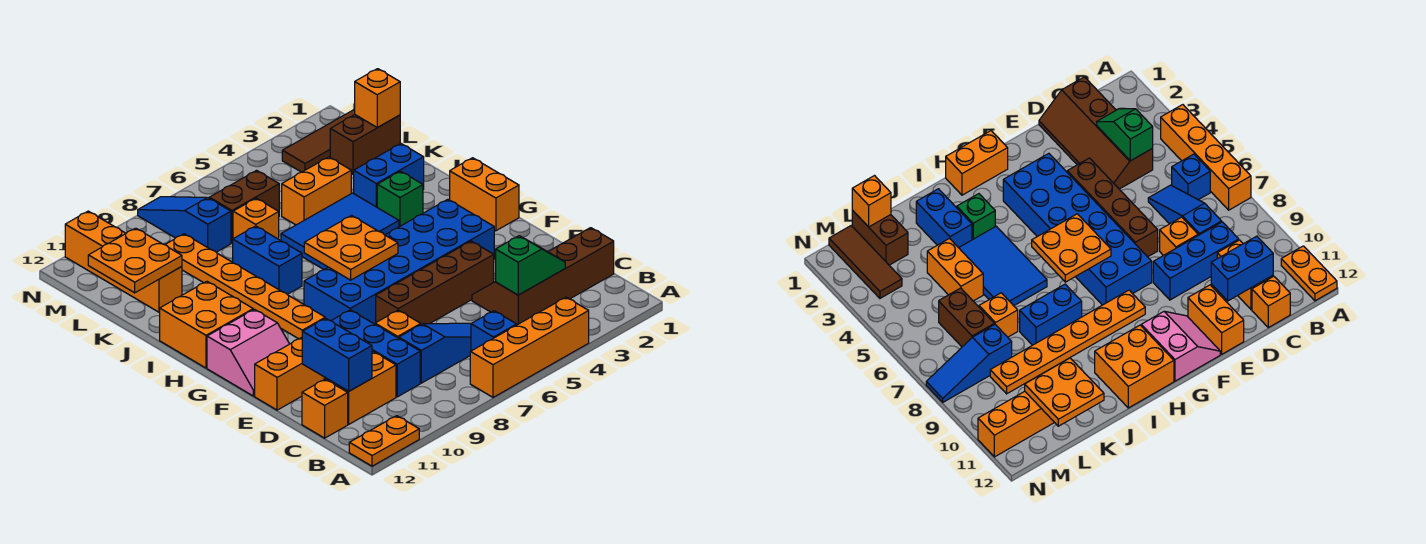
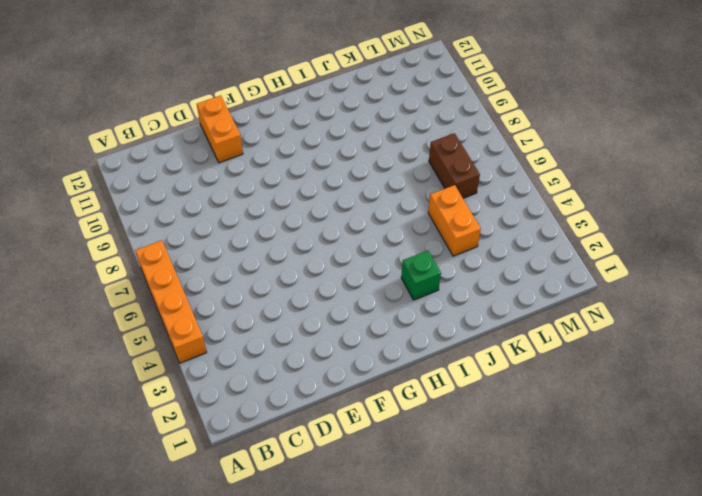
none -> orange plate A11:A12 level 1
none -> blue brick B6 level 1
none -> brown slope C1:D4 level 1 top C
none -> blue slope C6:C8 level 1 top 8

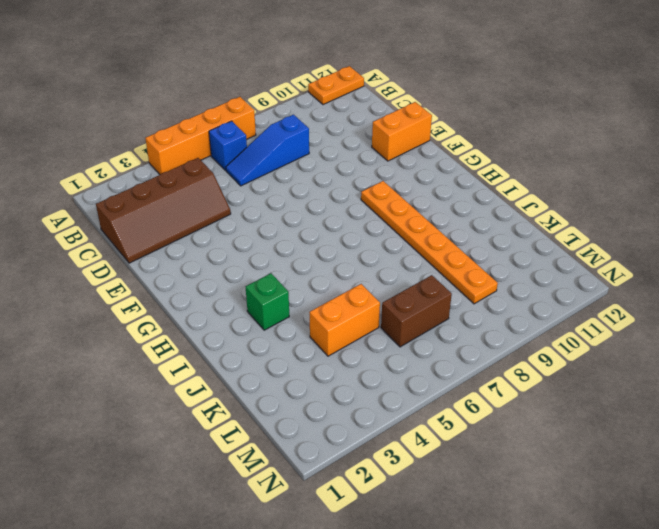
none -> blue brick C9:E9 level 1
none -> orange brick C10:C11 level 1
none -> orange brick C12 level 1
none -> orange brick D8 level 1

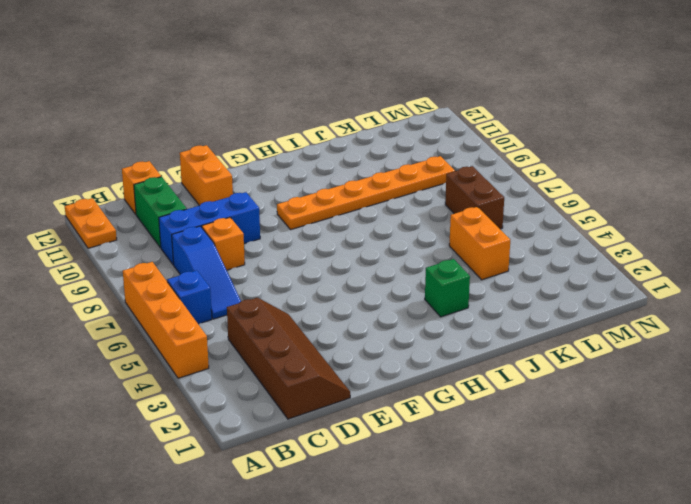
green brick C10:C11 level 1 -> orange brick C10:C11 level 1
none -> brown brick E4:E7 level 1
none -> blue brick F3:G8 level 1
none -> pink slope F11:G12 level 1 top G
none -> orange brick G1:H1 level 1

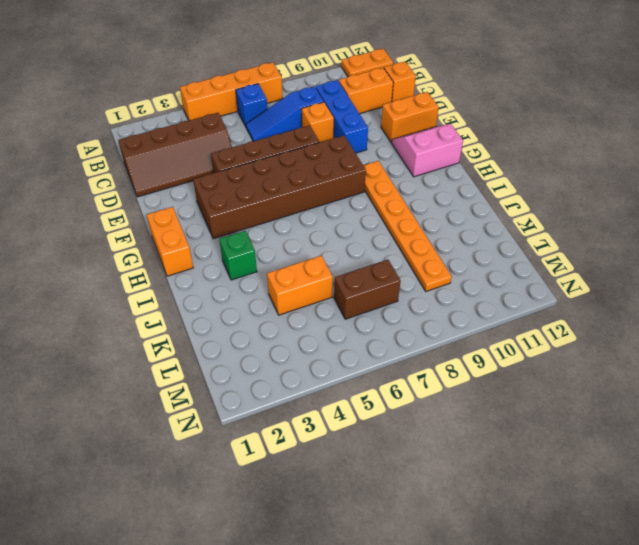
brown brick F3:G8 level 1 -> blue brick F3:G8 level 1
none -> orange brick H11:I12 level 1
none -> blue tile I4:J6 level 1
none -> blue brick I8:J8 level 1
none -> blue brick J2:J3 level 1

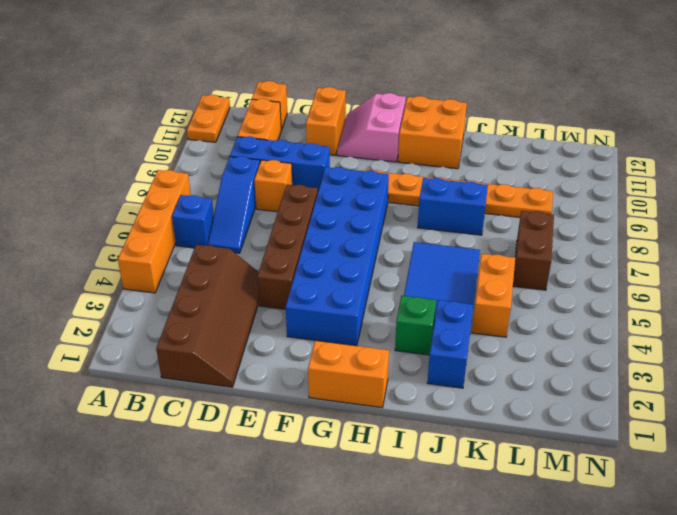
none -> orange brick K7 level 1
none -> orange brick K11:N11 level 1
none -> brown brick L1:L2 level 1
none -> blue slope L8:N8 level 1 top L

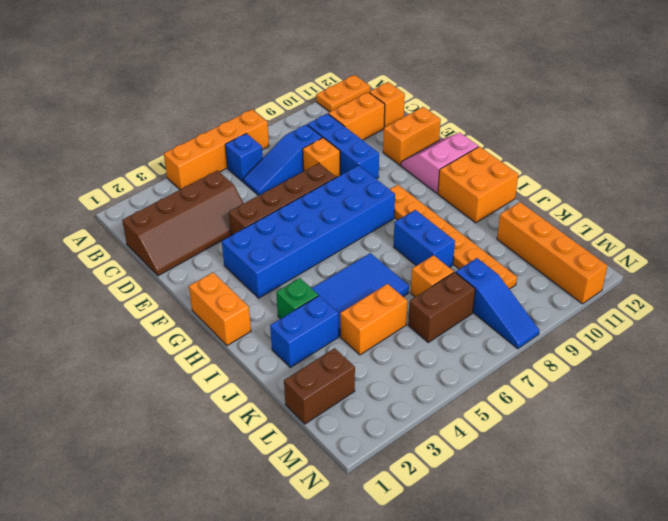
none -> brown tile M1:M3 level 1
none -> green slope C3:C4 level 2 top 4
none -> blue brick C11:D11 level 2
none -> orange plate G6:H7 level 2

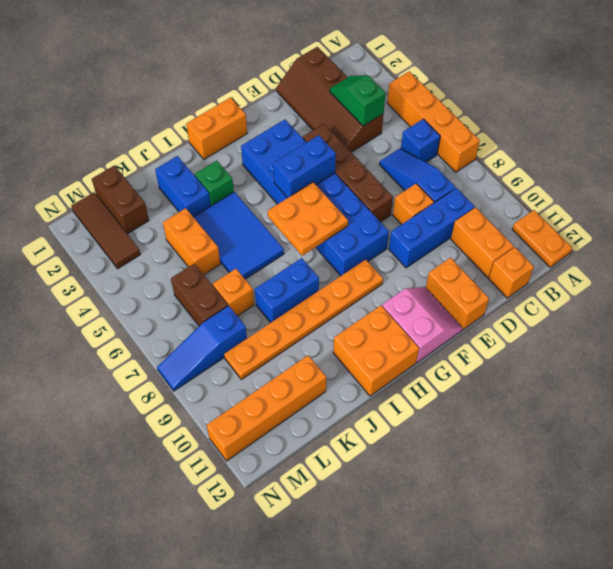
blue brick F5:G5 level 2 -> blue brick C11:D11 level 2
none -> orange plate K11:L12 level 2
none -> orange brick L1 level 2

